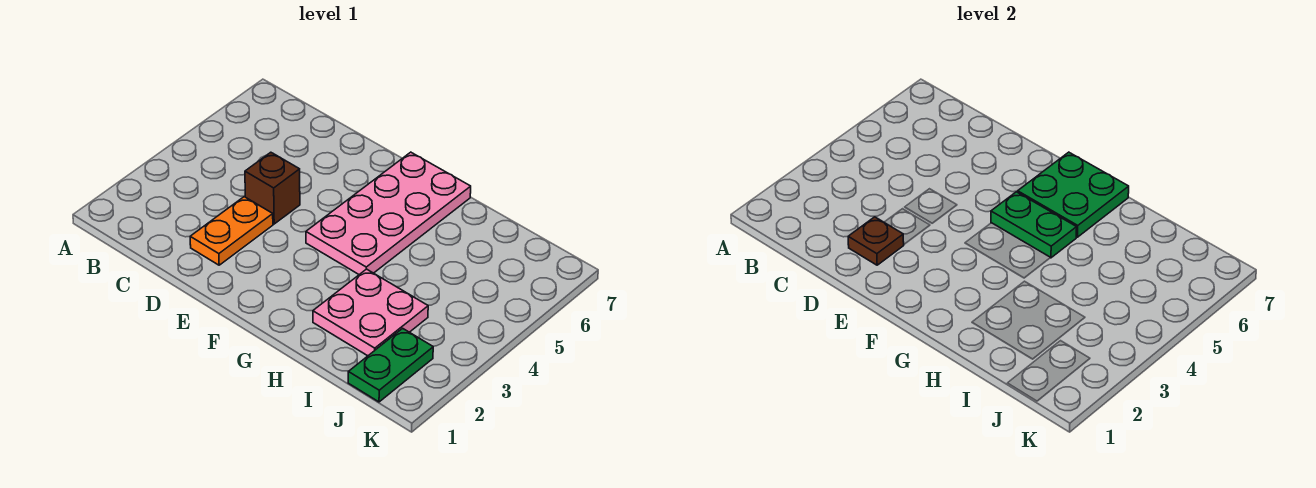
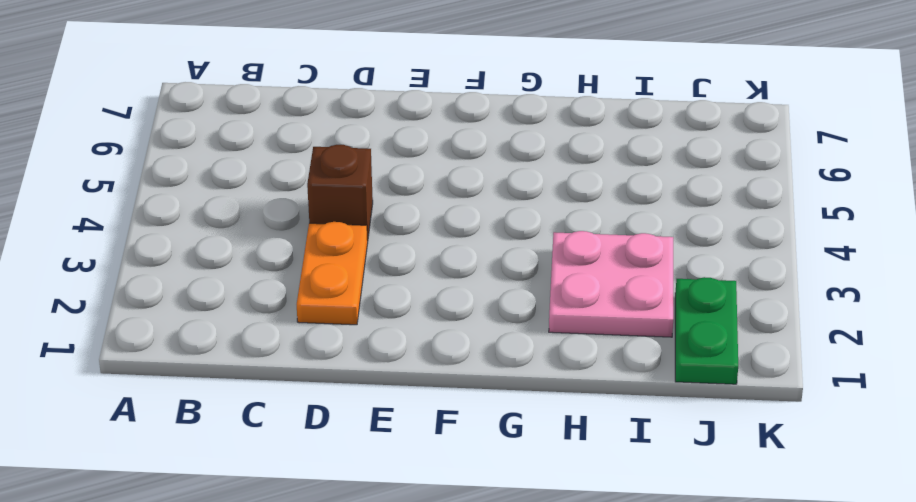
none -> pink plate F4:G7 level 1
none -> brown plate D2 level 2

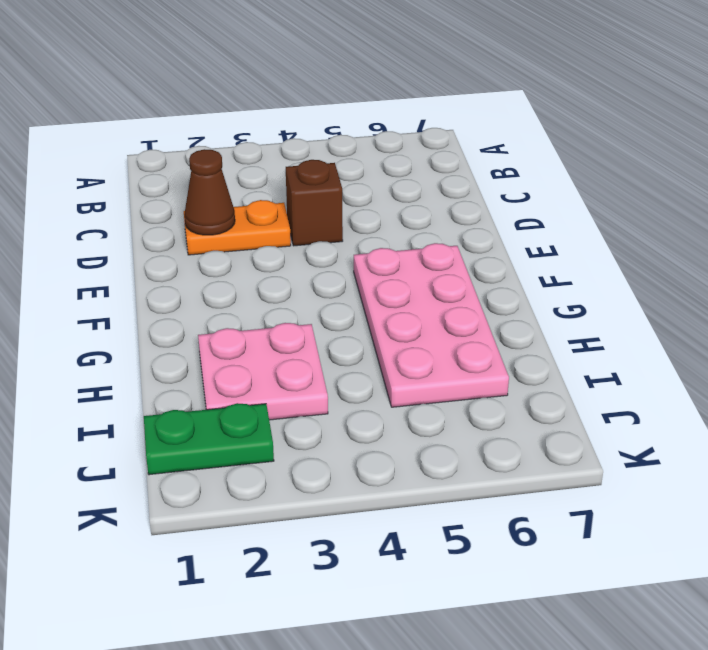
brown cone D2 level 2 -> brown plate D2 level 2
pink plate F5:I6 level 1 -> pink plate F4:G7 level 1
none -> green plate F5:G5 level 2
none -> green plate F6:G7 level 2

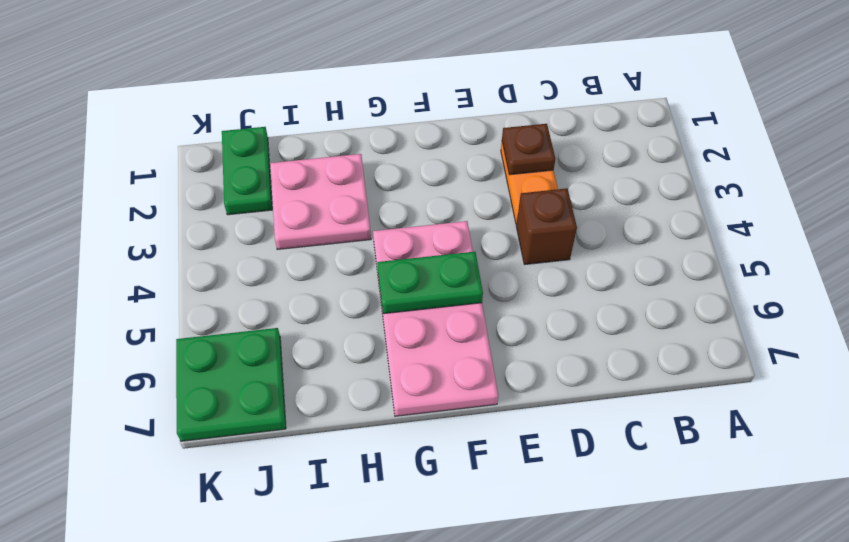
green plate J6:K7 level 1 -> green plate F6:G7 level 2

